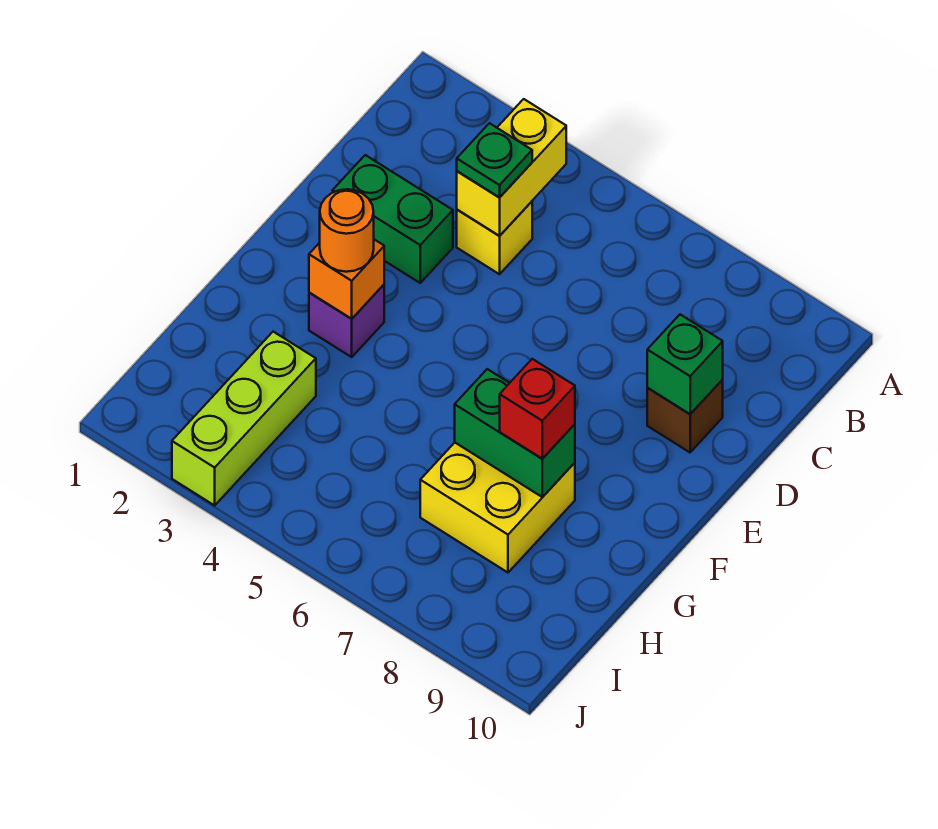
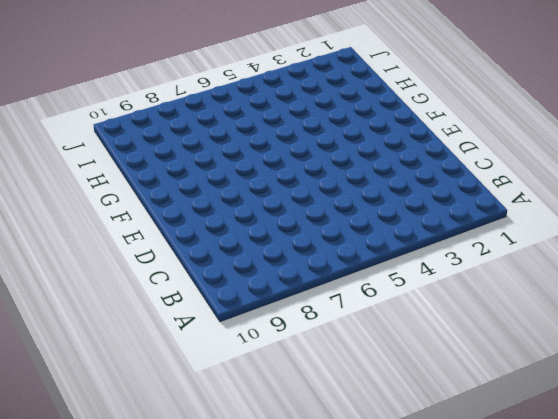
none -> yellow brick C4 level 1
none -> green brick D2:D3 level 1
none -> brown brick D9 level 1

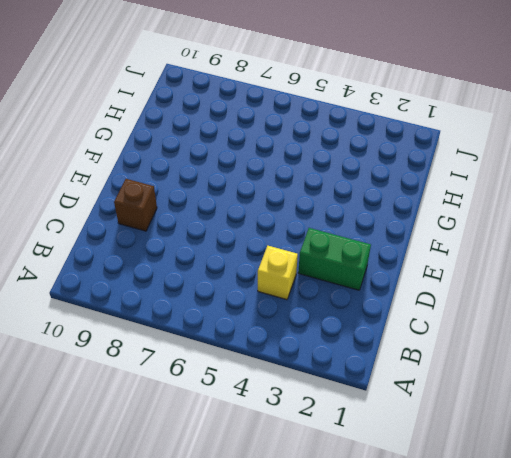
none -> purple brick F3 level 1
none -> yellow brick G7:H8 level 1
none -> lime brick H3:J3 level 1

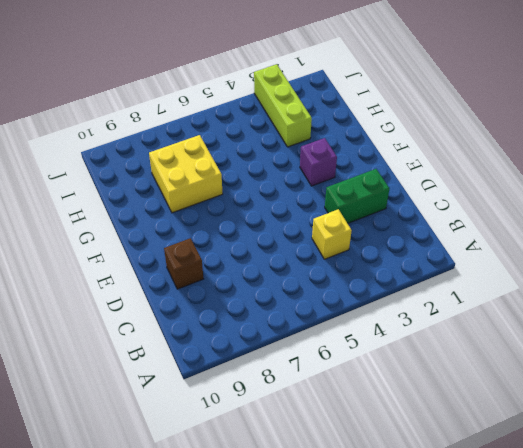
none -> yellow brick B4:C4 level 2
none -> green brick D9 level 2
none -> orange brick F3 level 2

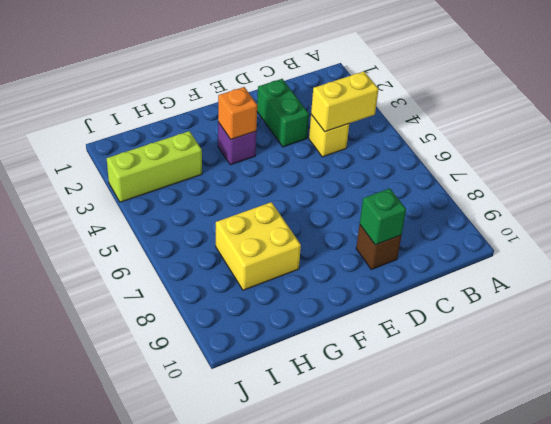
none -> green brick G7:G8 level 2
none -> green plate C4 level 3
none -> orange round brick F3 level 3

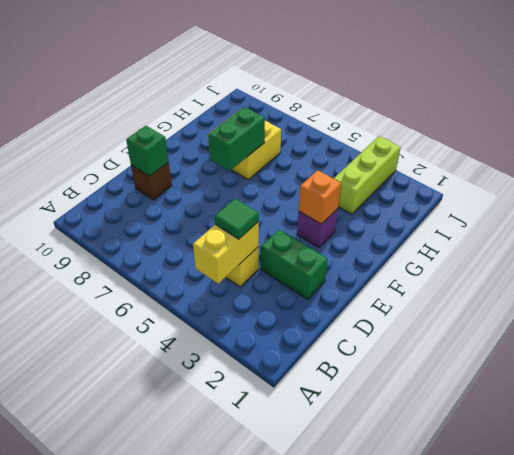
green tile C4 level 3 -> green plate C4 level 3
green brick F7:G7 level 2 -> green brick G7:G8 level 2
none -> orange round brick F3 level 3
none -> red brick G8 level 3

